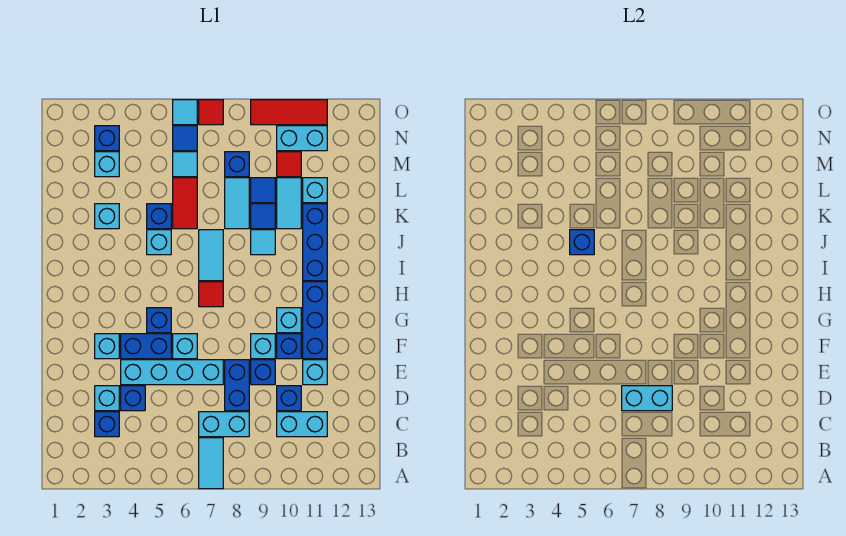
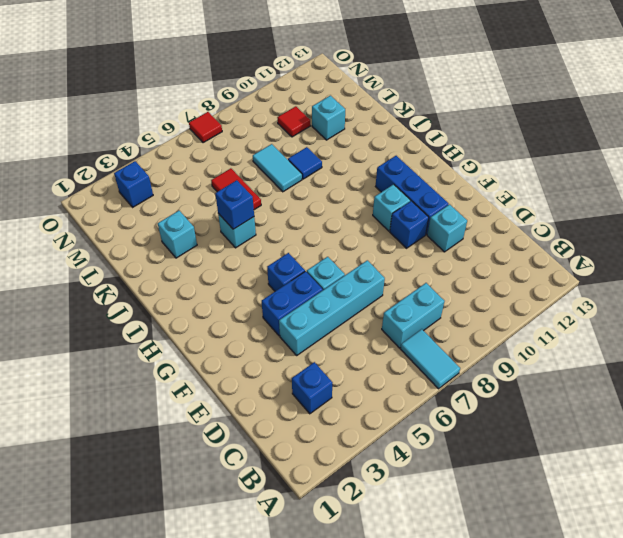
none -> cyan brick C10:C11 level 1
none -> cyan brick D3 level 1
none -> blue brick D4 level 1
none -> blue brick D8:E8 level 1

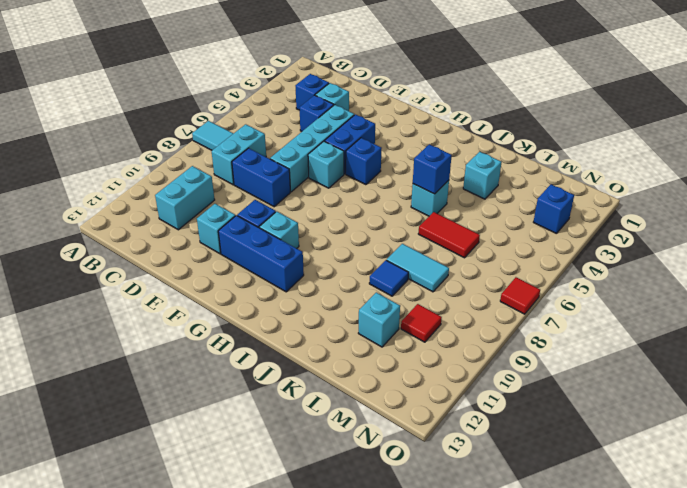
none -> blue brick D10 level 1
none -> blue brick E9 level 1
none -> cyan brick F3 level 1
none -> cyan brick F9 level 1

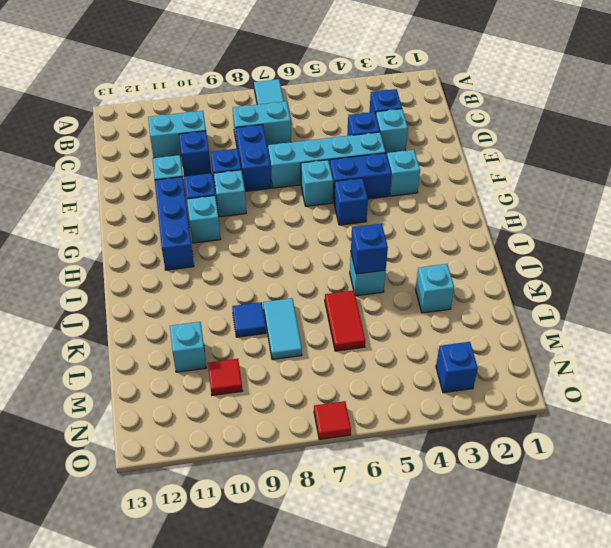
none -> red tile H7 level 1
none -> cyan tile I7:J7 level 1
none -> blue brick I11:K11 level 1
none -> cyan tile J9 level 1

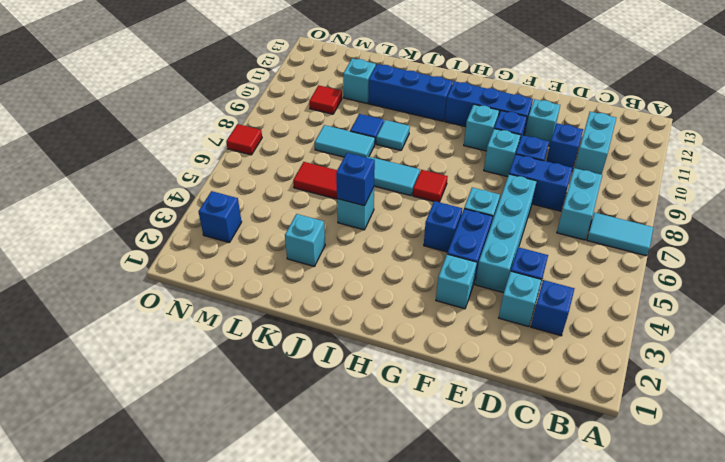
none -> blue brick K5 level 1
none -> cyan tile K10:L10 level 1
none -> blue tile L9 level 1
none -> cyan brick M3 level 1

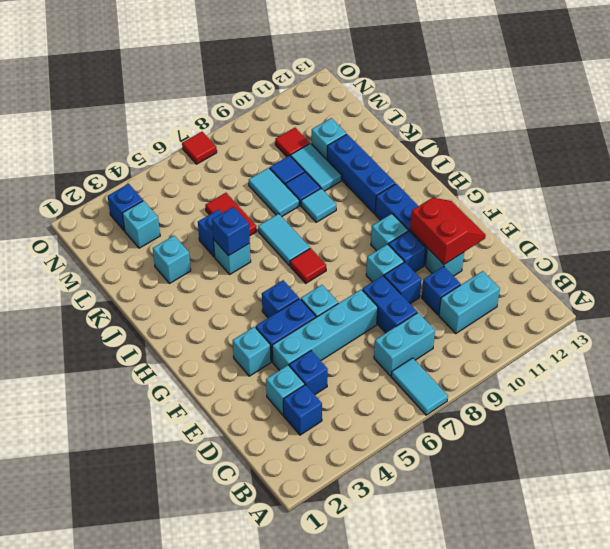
red slope E11:F12 level 2 top 11 -> none
none -> cyan tile M6 level 1
none -> blue brick M8 level 1
none -> blue tile N6 level 1
none -> cyan brick N10:N11 level 1

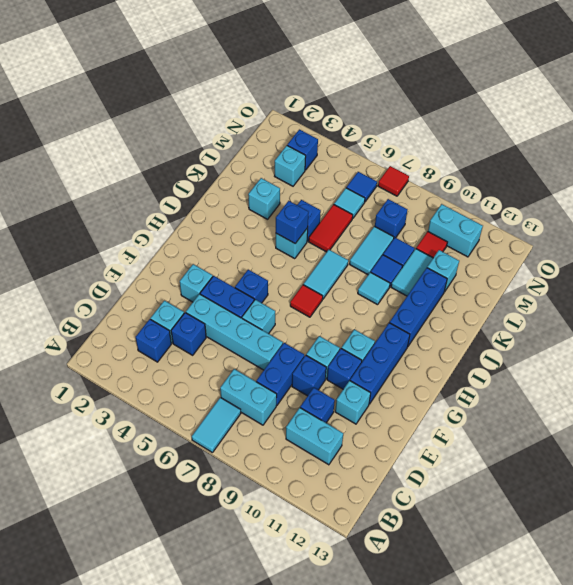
none -> cyan tile O6 level 1
none -> red tile O9:O11 level 1
none -> cyan brick D7:D8 level 2

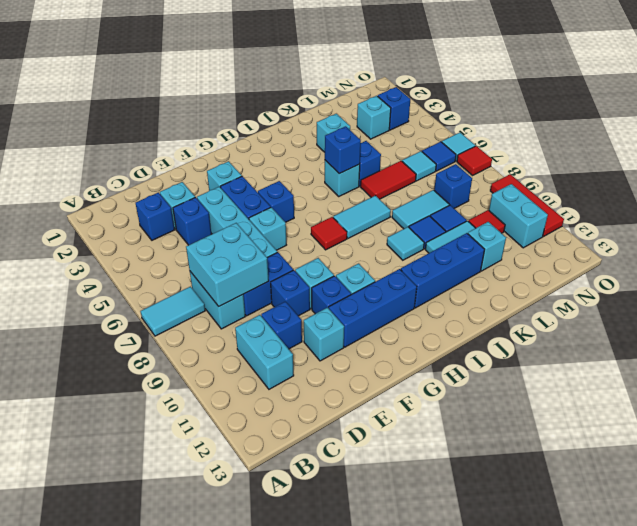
cyan brick C7:D8 level 2 -> cyan brick D7:D8 level 2

